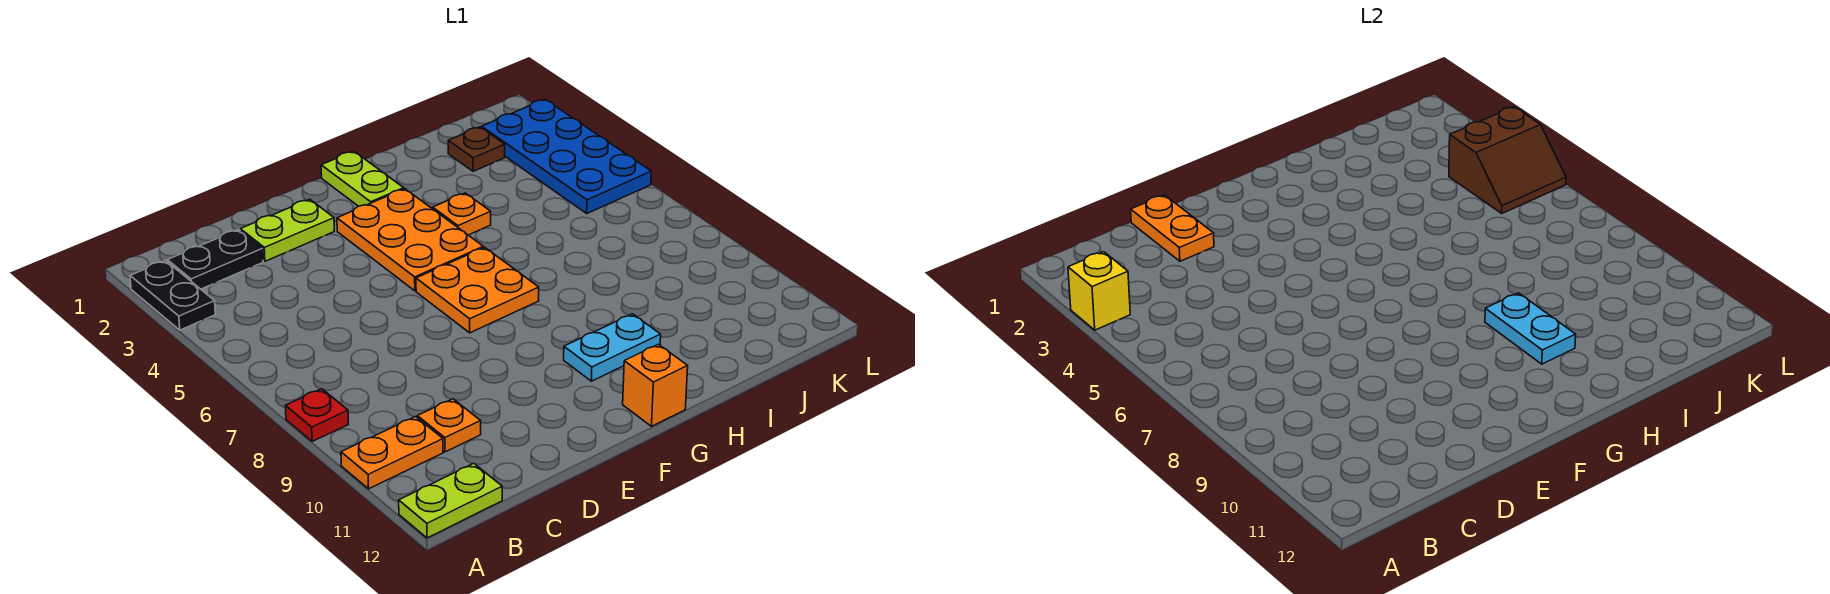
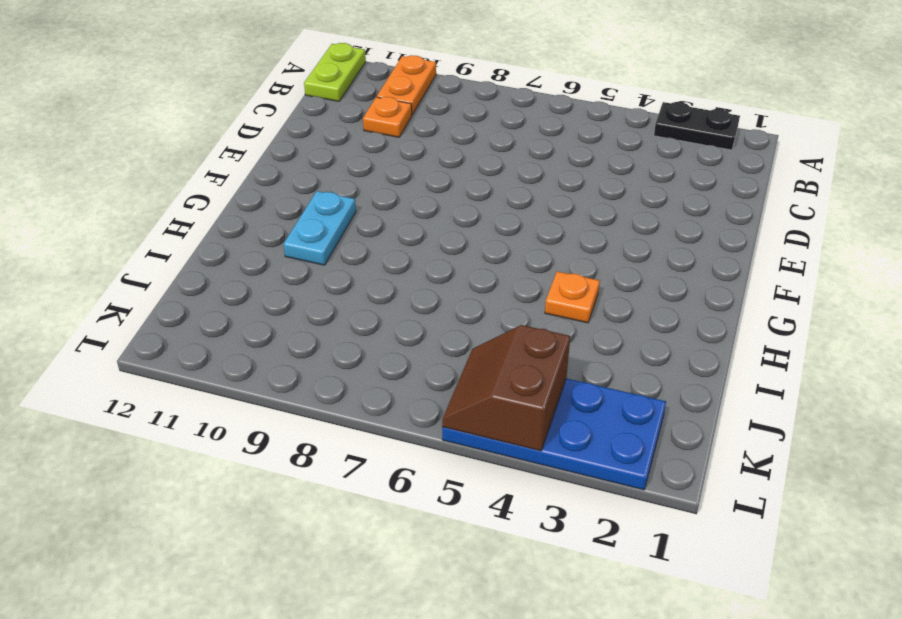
none -> red plate A8 level 1
none -> black plate B2:C2 level 1
none -> lime plate D2:E2 level 1

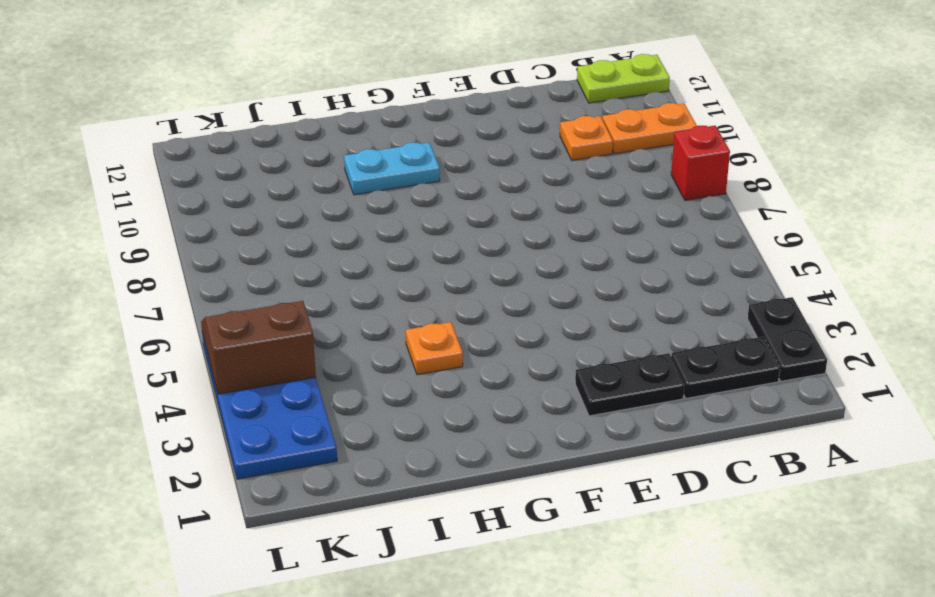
red brick A8 level 1 -> red plate A8 level 1
black plate D2:E2 level 1 -> lime plate D2:E2 level 1
none -> orange plate F3:G5 level 1
none -> orange plate F6:G7 level 1
none -> lime plate G1:G2 level 1

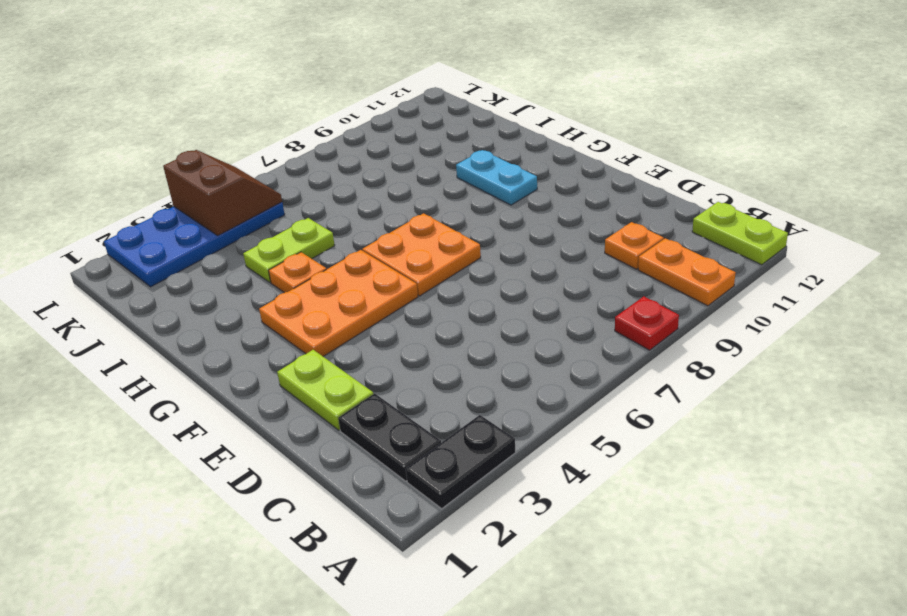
lime plate I4:I5 level 1 -> lime plate G1:G2 level 1
none -> orange brick G12 level 1
none -> brown plate J2 level 1
none -> yellow brick A3 level 2

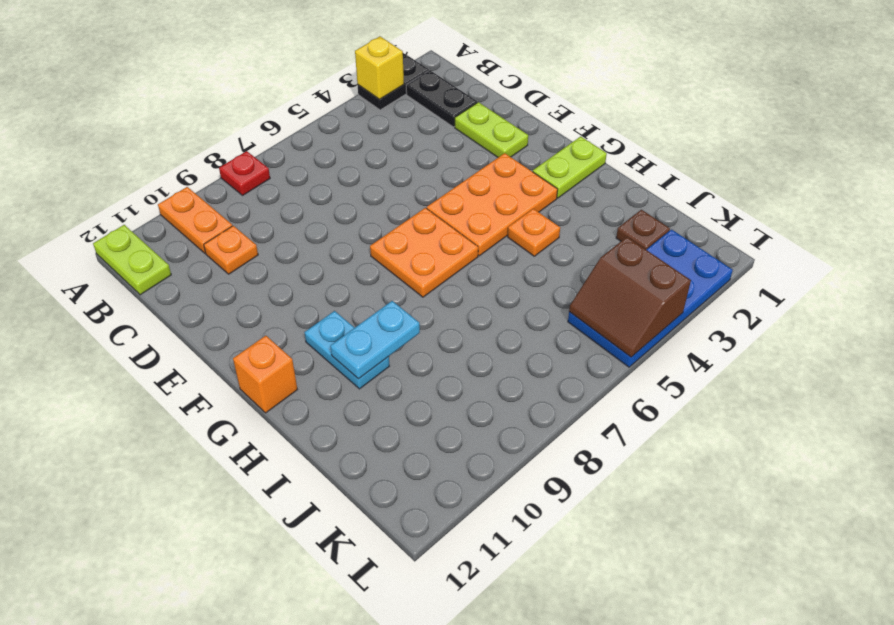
none -> orange plate D1:D2 level 2

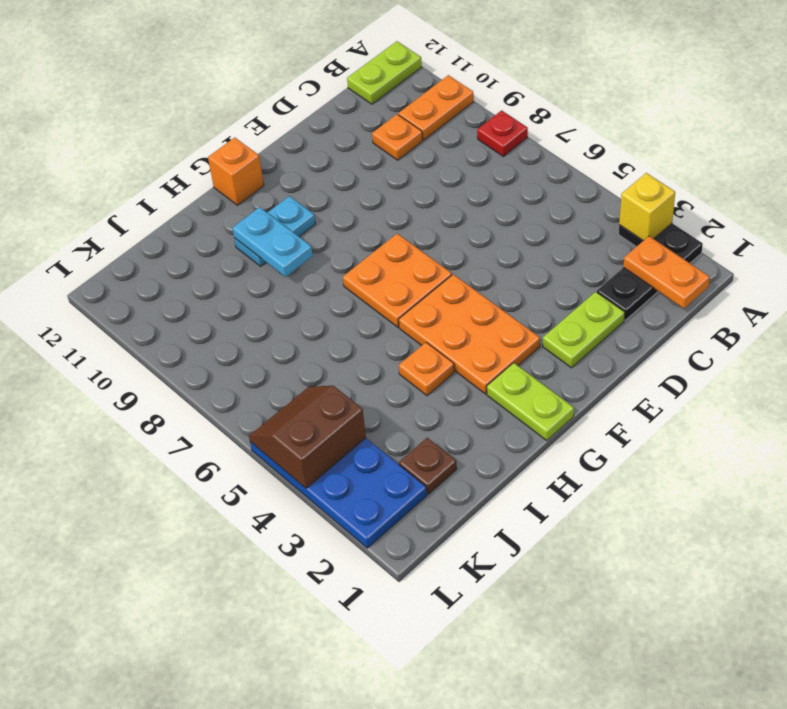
orange plate B1:B2 level 2 -> orange plate D1:D2 level 2

